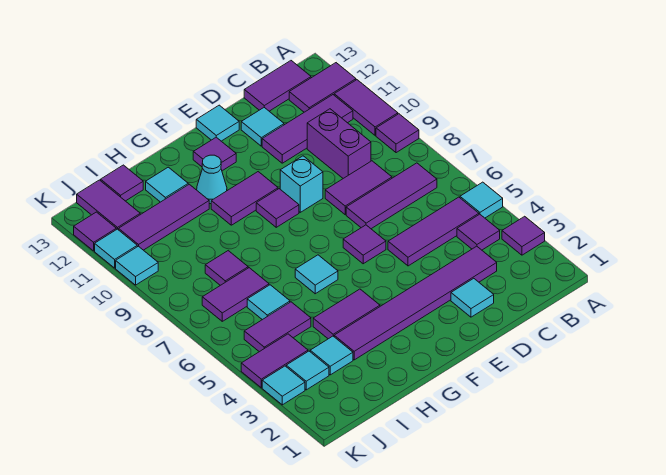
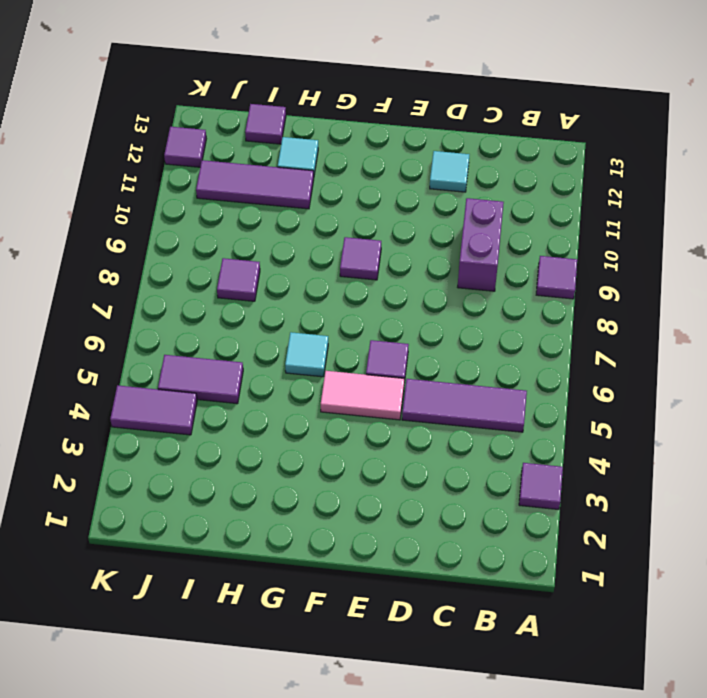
pink tile E5:F5 level 1 -> none
none -> cyan tile A5 level 1
none -> purple tile A10:A11 level 1
none -> purple tile A12:B12 level 1
none -> purple tile B4 level 1

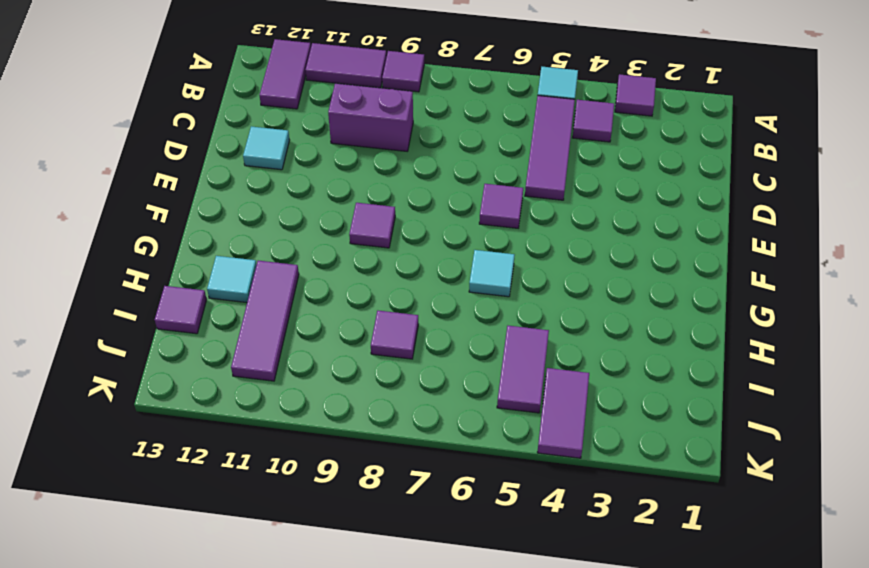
none -> purple tile B7:D7 level 1
none -> purple tile B11:D11 level 1
none -> purple tile B13:C13 level 1
none -> purple tile C3:H3 level 1

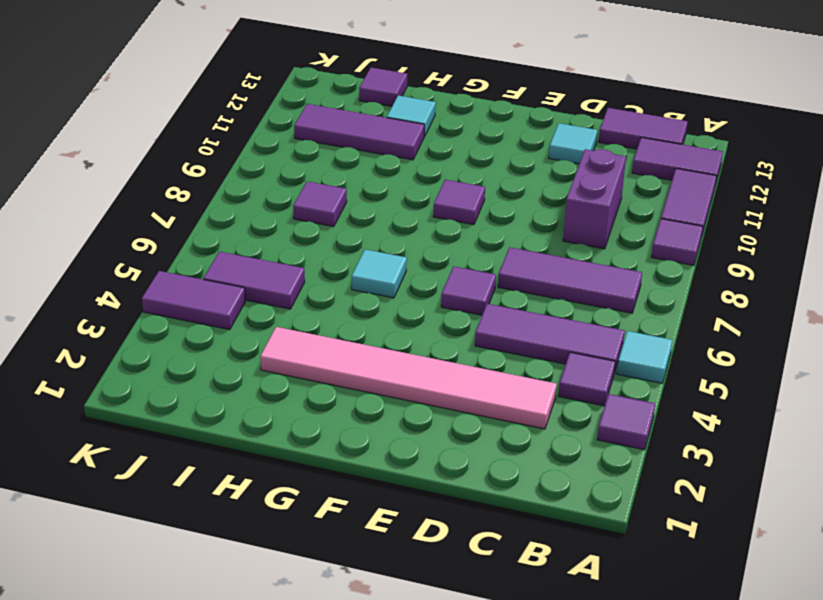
pink tile C3:H3 level 1 -> purple tile C3:H3 level 1
none -> purple tile B11:D11 level 1
none -> purple tile C8:D8 level 1
none -> cyan tile D2 level 1
none -> cyan brick E9 level 1

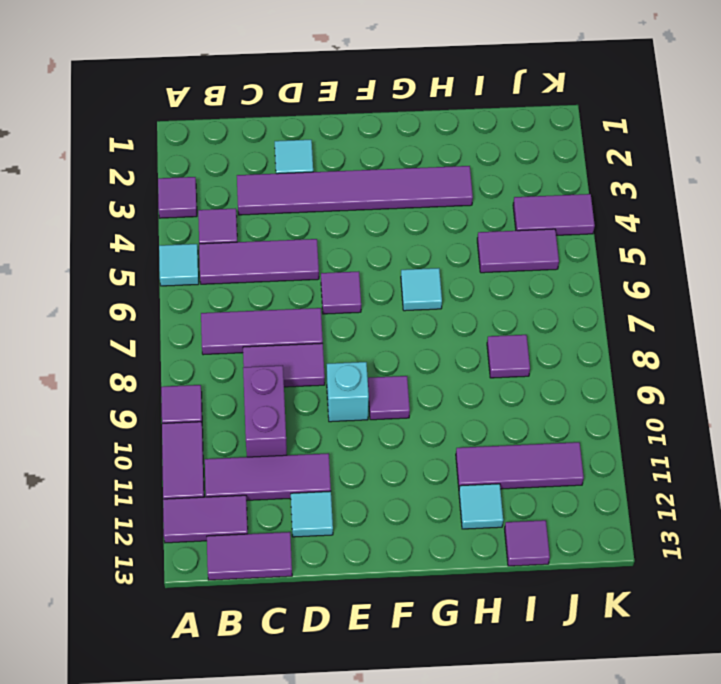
none -> cyan tile E13 level 1
none -> purple tile F10:G10 level 1
none -> purple tile F12 level 1
none -> purple tile G4:H4 level 1

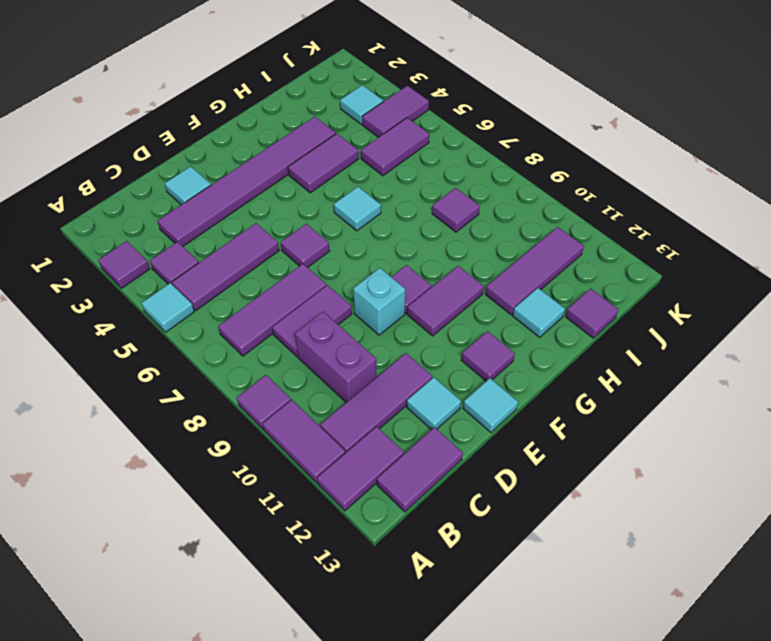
none -> cyan cone G11 level 1
none -> cyan tile I3 level 1
none -> cyan tile I6 level 1
none -> purple tile I7:J7 level 1

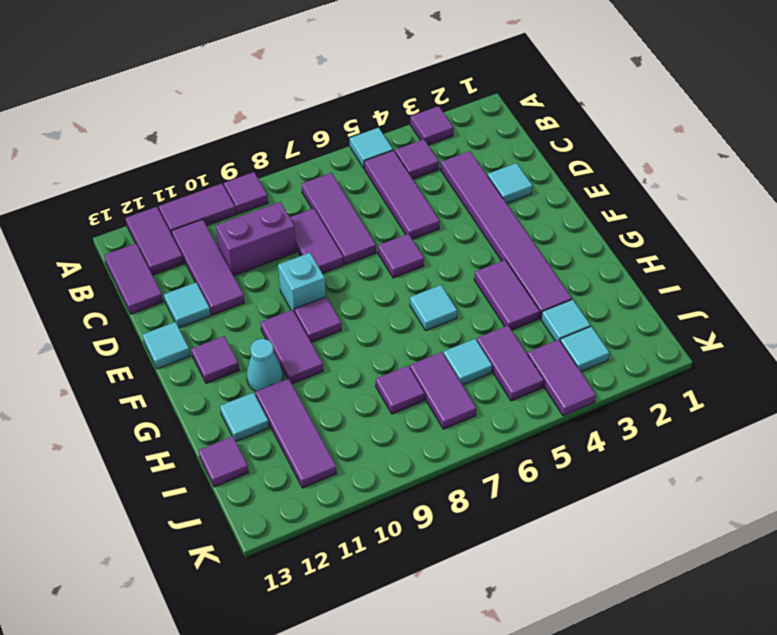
none -> purple tile J12:J13 level 1
none -> cyan tile K3 level 1
none -> cyan tile K10 level 1
none -> cyan tile K11 level 1

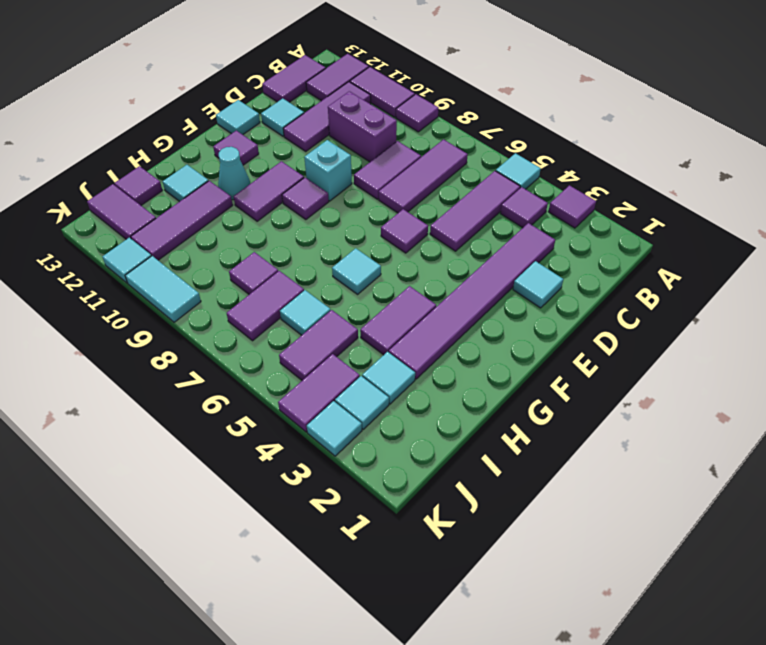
cyan tile K9:K10 level 1 -> cyan tile K10 level 1
none -> purple tile K12 level 1

